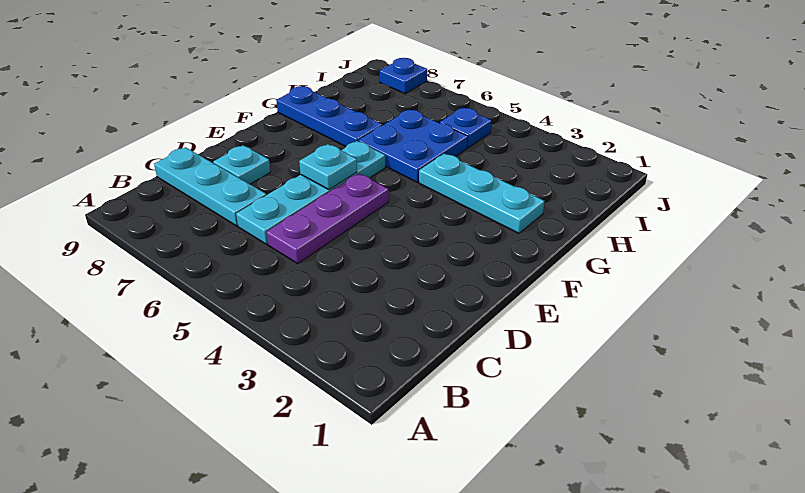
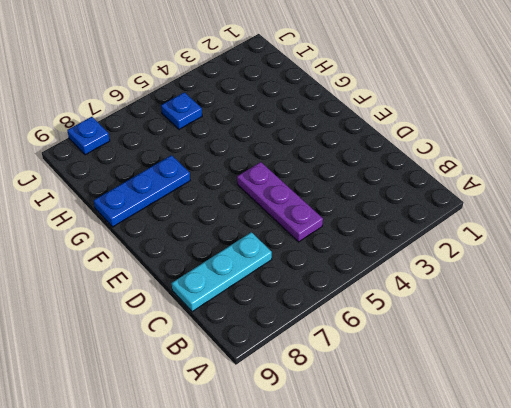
none -> cyan plate C6:F6 level 1
none -> cyan plate D8 level 1

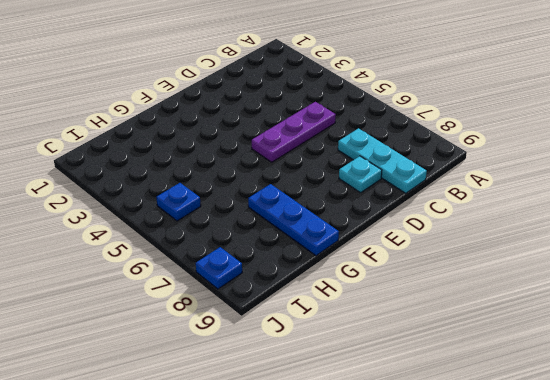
none -> cyan plate C6:F6 level 1
none -> cyan plate G2:G4 level 1

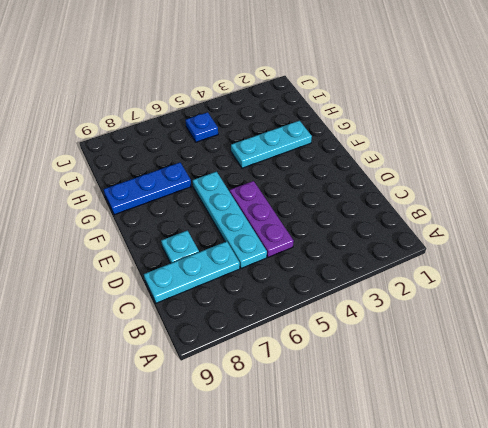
none -> blue plate G5:H6 level 1
none -> blue plate J8 level 1

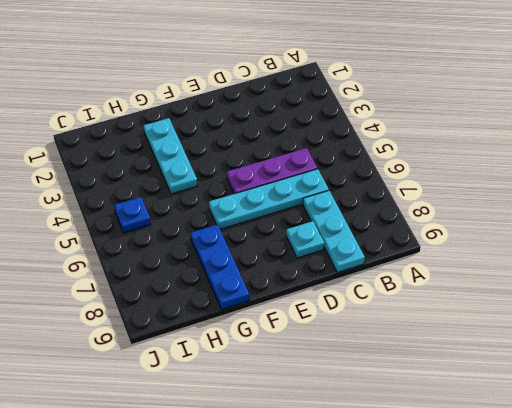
none -> blue plate G5:H6 level 1
none -> blue plate J8 level 1

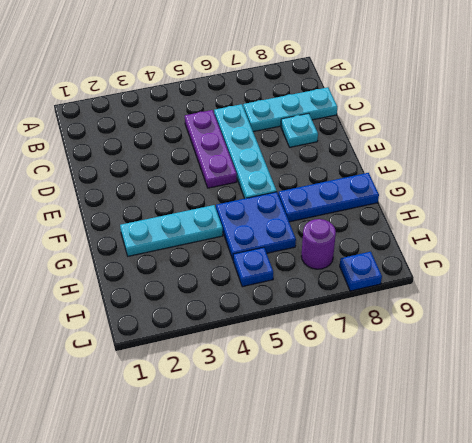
purple round brick I7 level 1 -> none
none -> cyan plate E6 level 2

